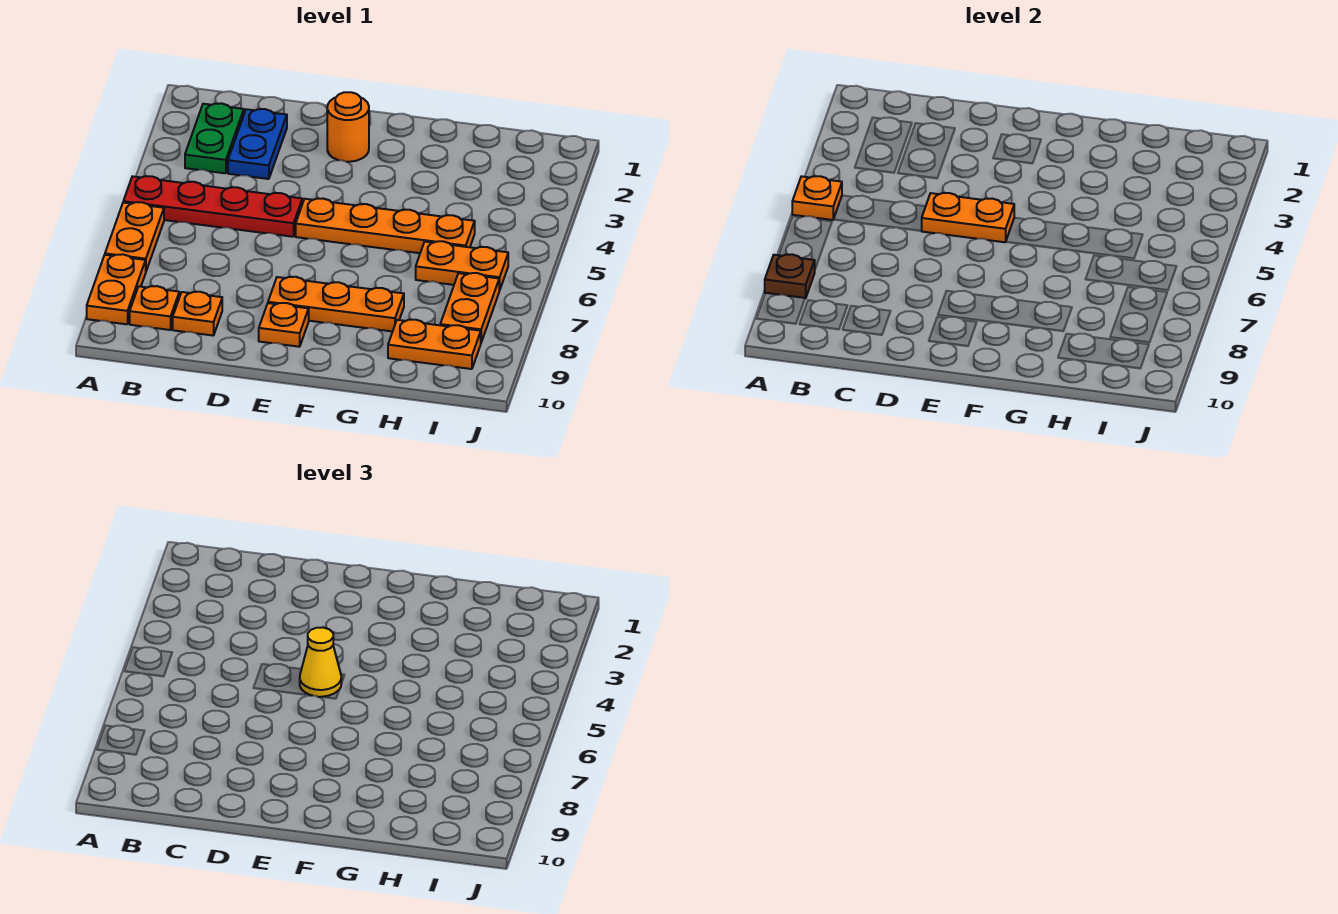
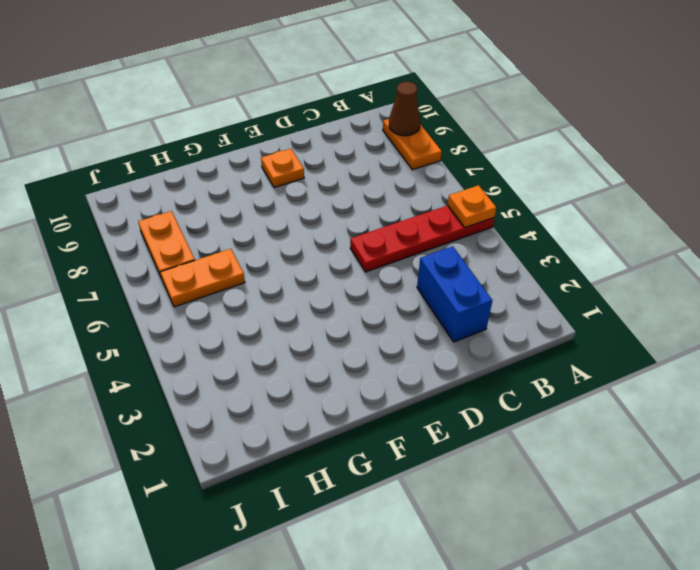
brown cone A9 level 2 -> none
blue brick C2:C3 level 1 -> blue plate C2:C3 level 1
none -> orange plate A6:A7 level 1
none -> green plate B2:B3 level 1
none -> orange plate B9 level 1

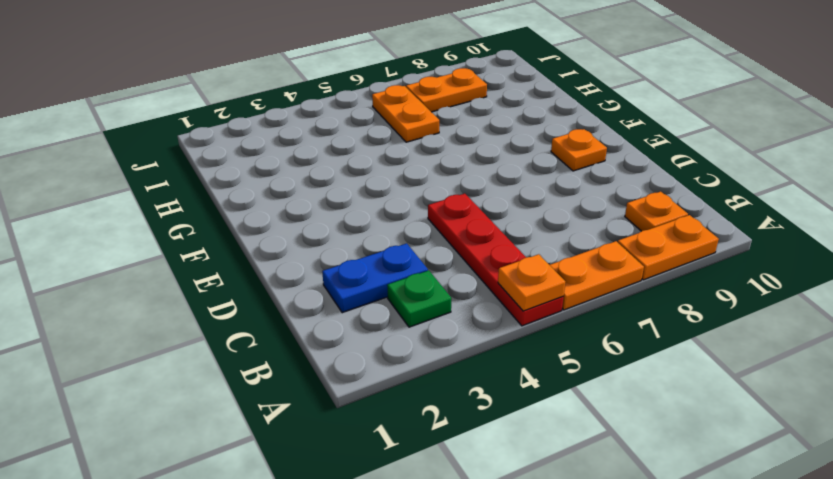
green plate B3 level 1 -> green plate B2:B3 level 1
none -> orange plate C9 level 1
none -> orange round brick E2 level 1
none -> orange plate E5:H5 level 1

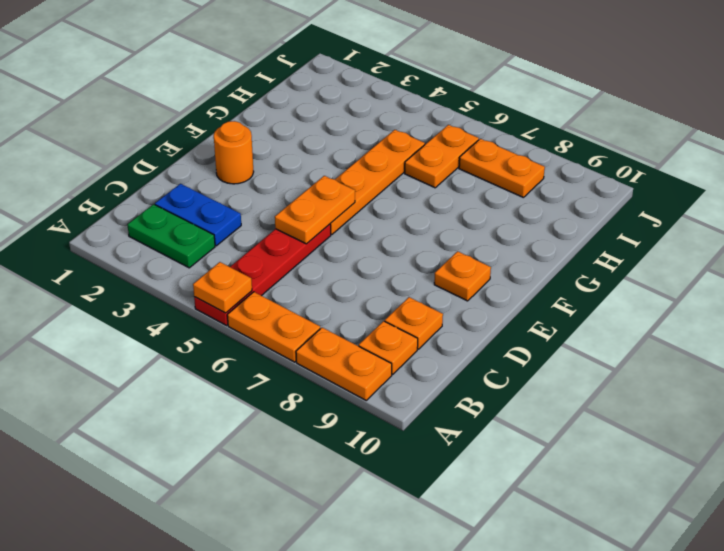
none -> orange plate E8:G8 level 1
none -> orange plate H9:I9 level 1
none -> brown plate A8 level 2

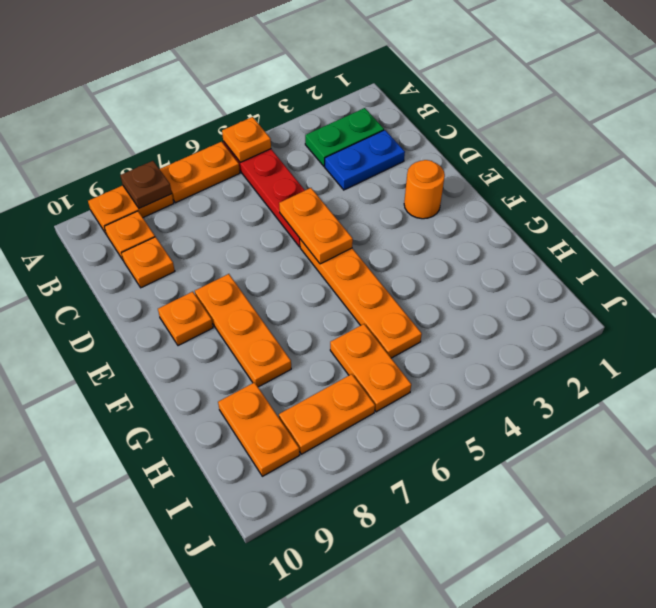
none -> yellow cone E5 level 3

